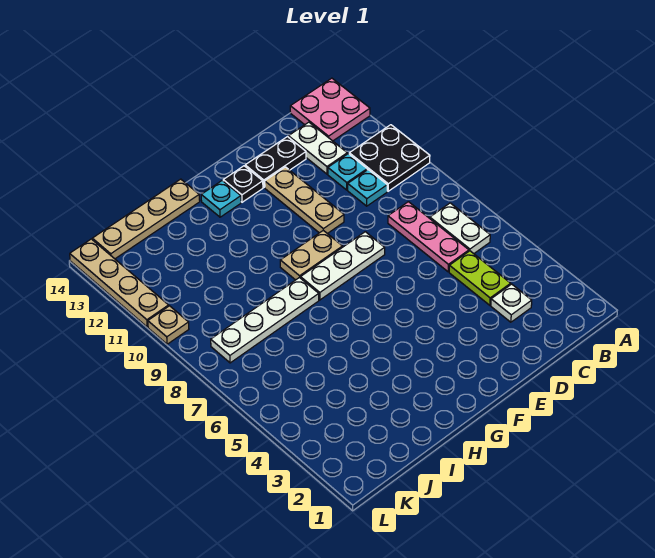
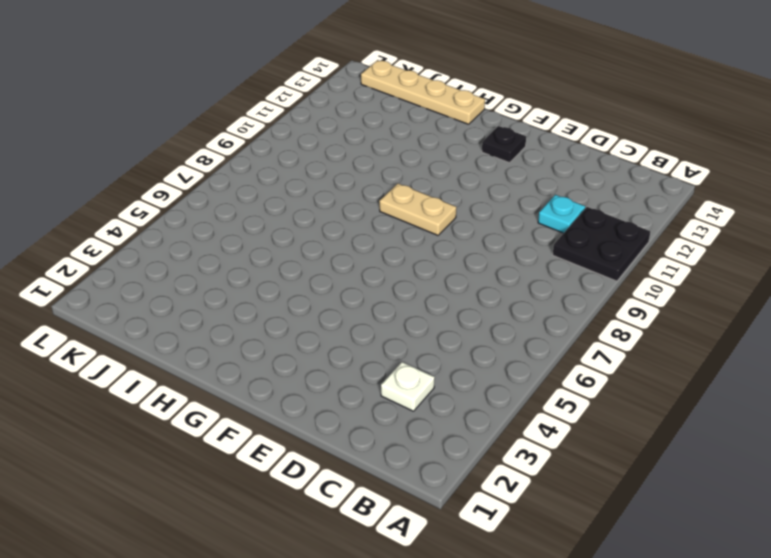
none -> pink plate A13:B14 level 1
none -> white plate B6:B7 level 1
none -> lime plate C4:C5 level 1

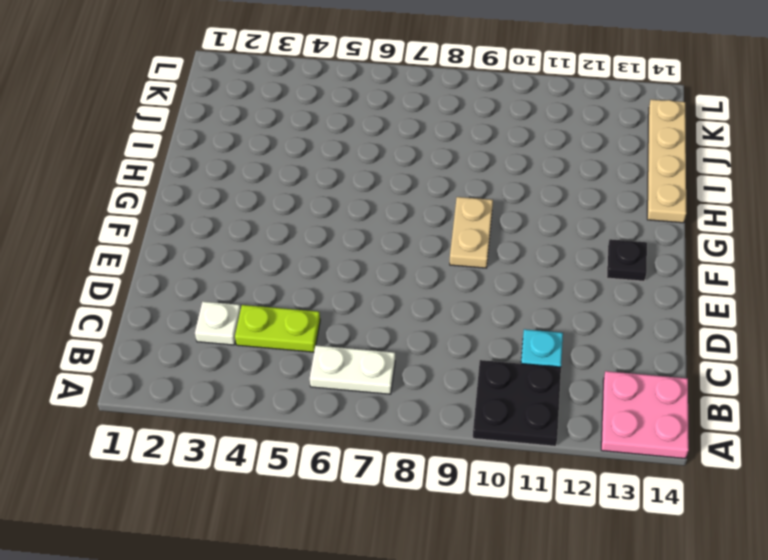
none -> pink plate C6:C8 level 1
none -> cyan plate C10 level 1
none -> white plate C12:C13 level 1

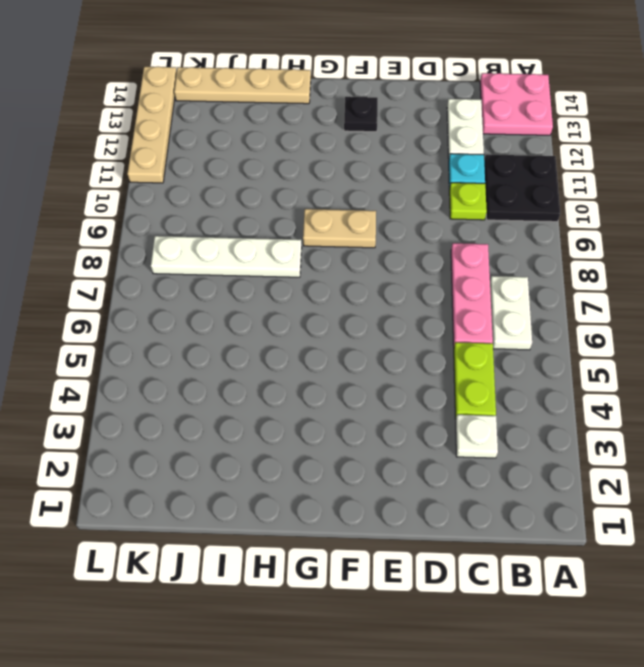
lime plate C10 level 1 -> cyan plate C10 level 1
none -> black plate D13:E13 level 1
none -> white plate E8:G8 level 1
none -> tan plate E10:E12 level 1

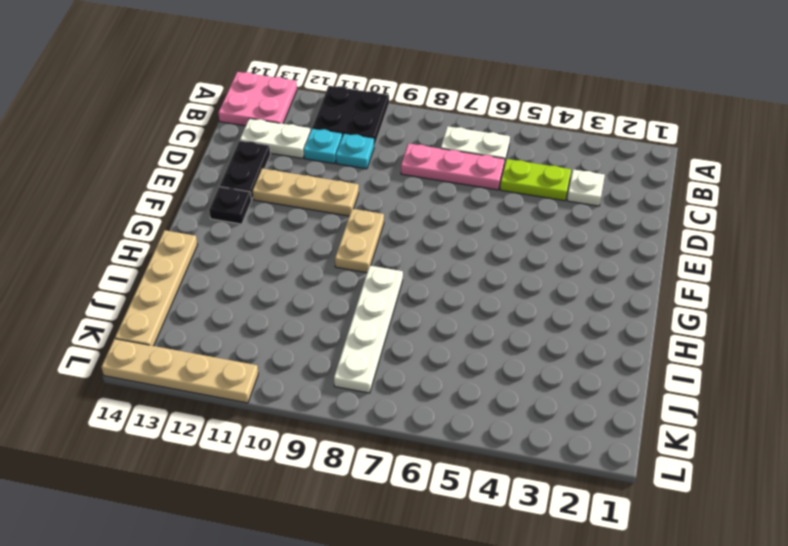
none -> white plate E8:G8 level 1
none -> cyan plate G13 level 1
none -> tan plate L10 level 1

